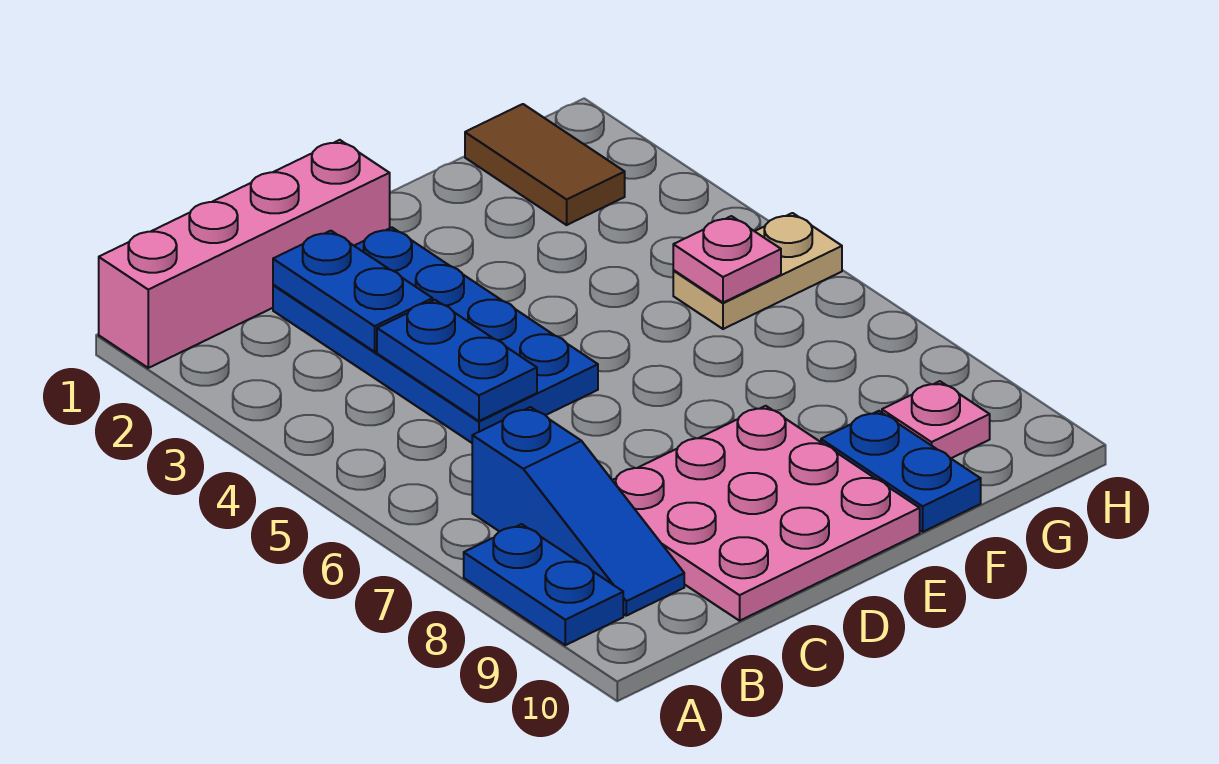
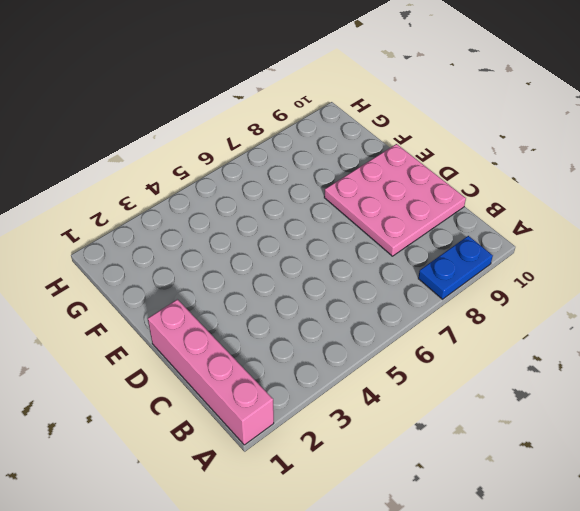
none -> blue slope B7:B9 level 1 top 7
none -> blue plate C2:D5 level 1
none -> blue plate F9:F10 level 1

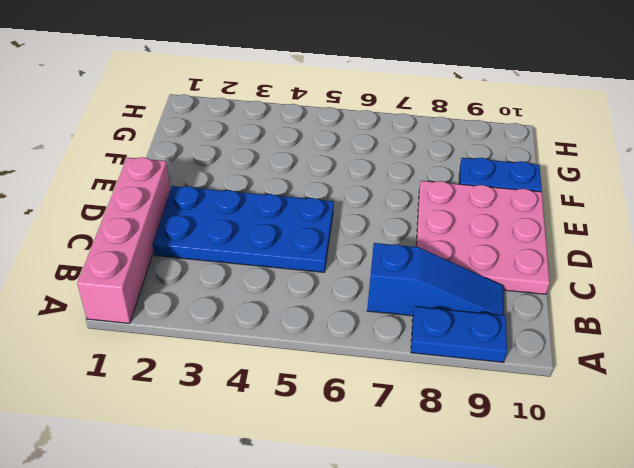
none -> brown tile G1:G2 level 1
none -> tan plate G5:H5 level 1
none -> pink plate G9 level 1

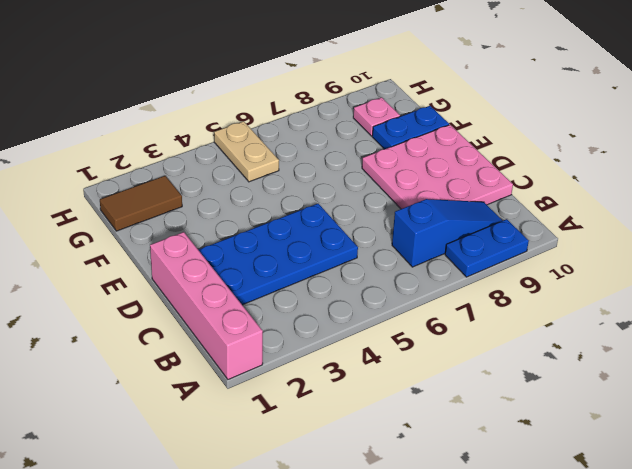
none -> blue plate C2:C3 level 2
none -> blue plate C4:C5 level 2
none -> pink plate G5 level 2

